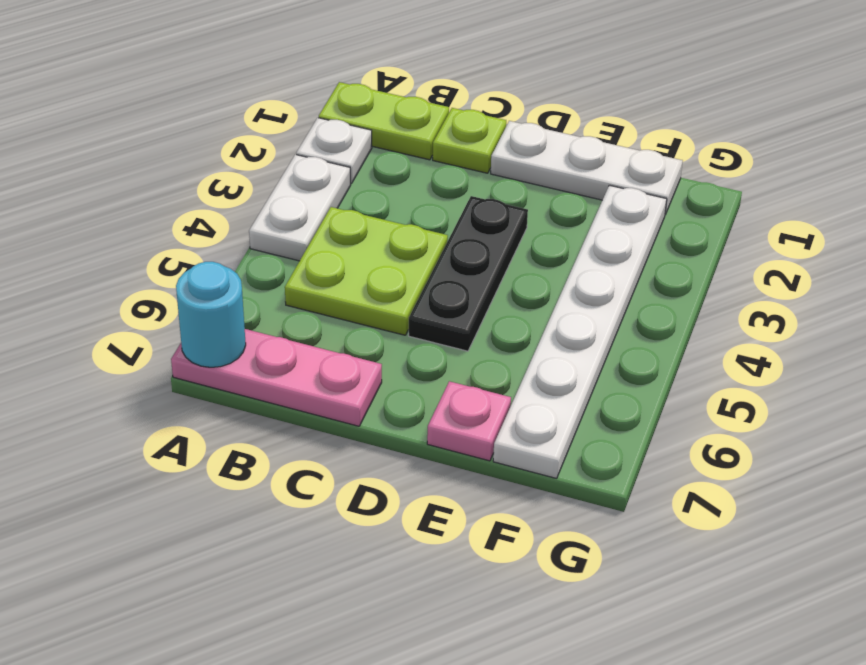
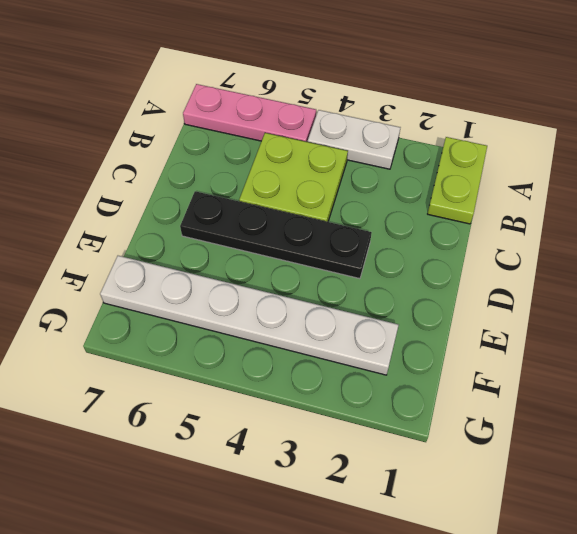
pink plate A5:A7 level 1 -> pink plate A7:C7 level 1
black plate D3:D6 level 1 -> black plate D3:D5 level 1
none -> white plate A2 level 1
none -> lime plate C1 level 1

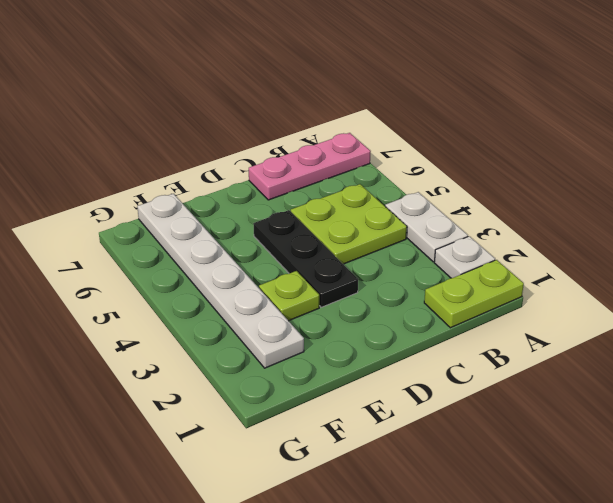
lime plate E3 level 1 -> lime plate C1 level 1
none -> white plate D1:F1 level 1
none -> pink plate E7 level 1

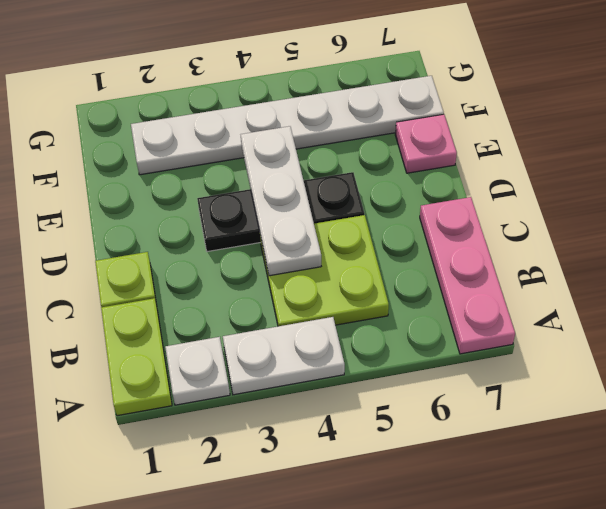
white plate C4:E4 level 2 -> white plate D1:F1 level 1
none -> cyan round brick A7 level 2

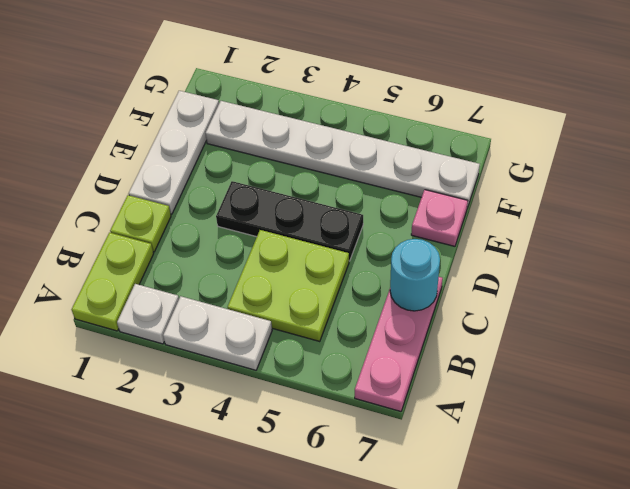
cyan round brick C7 level 2 -> cyan round brick A7 level 2

